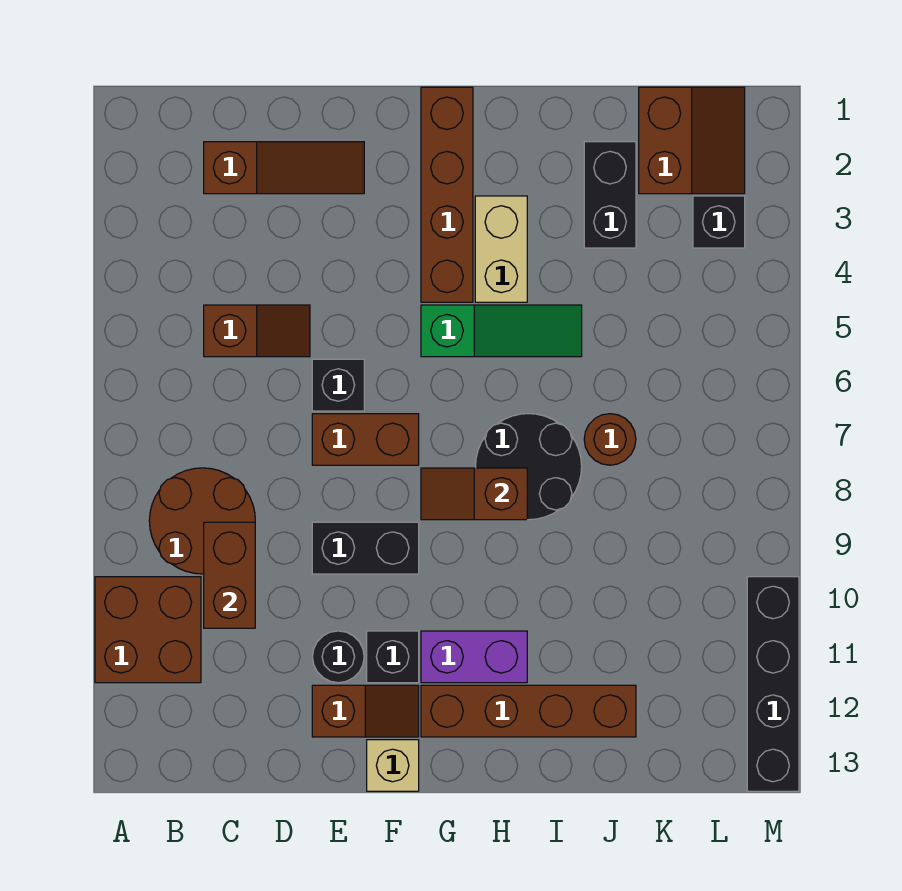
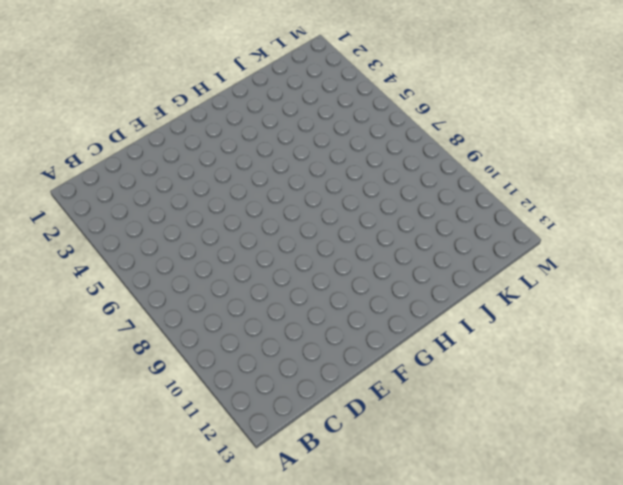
none -> brown brick A10:B11 level 1
none -> brown round brick B8:C9 level 1
none -> brown slope C2:E2 level 1 top C

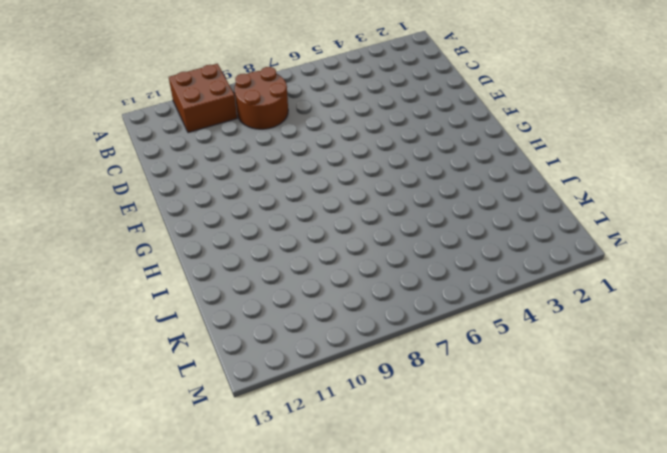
none -> brown slope C2:E2 level 1 top C
none -> brown slope C5:D5 level 1 top C
none -> black brick E6 level 1

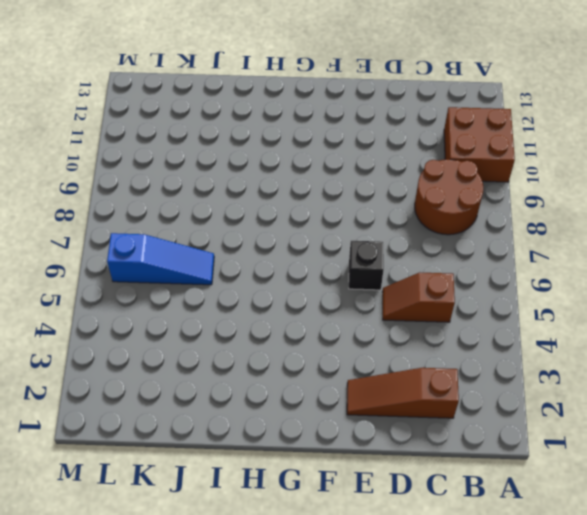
blue slope J6:L6 level 1 top L -> none
none -> brown brick E7:F7 level 1
none -> black brick E9:F9 level 1
none -> black round brick E11 level 1

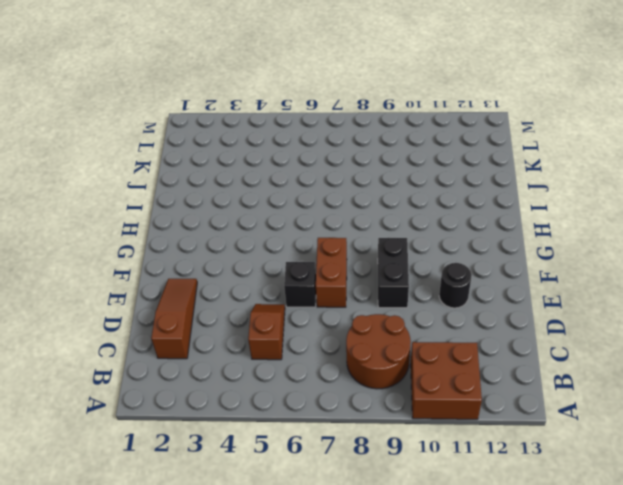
none -> brown slope E12:F12 level 1 top E
none -> black brick F11 level 1
none -> tan brick F13 level 1

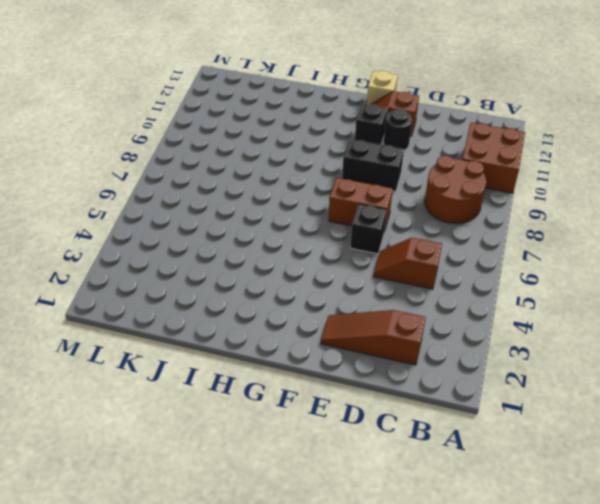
none -> brown brick G1:G4 level 1
none -> green slope G5:I5 level 1 top G
none -> purple brick G11:H11 level 1

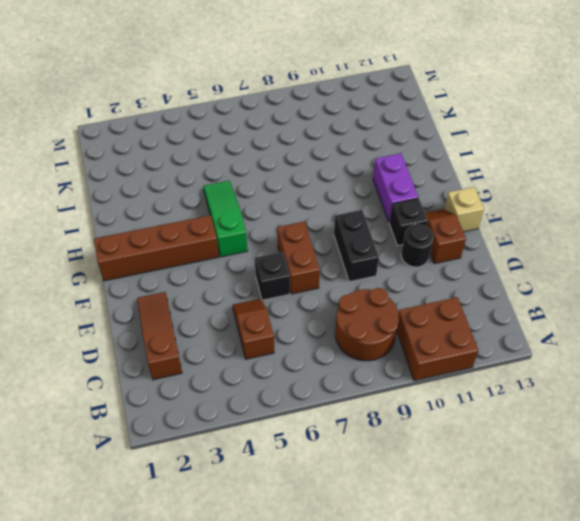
none -> brown brick G12:J12 level 1
none -> tan brick H3:H4 level 1
none -> black round brick H7:I8 level 1

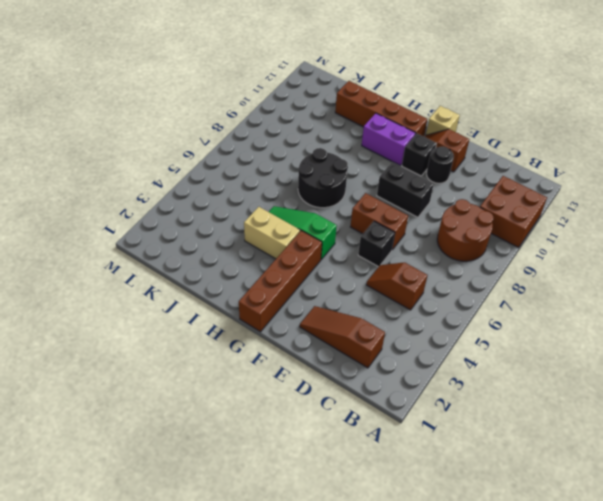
tan brick H4:I4 level 1 -> tan brick H3:H4 level 1
none -> black brick J2:J3 level 1
none -> brown round brick J7 level 1
none -> brown slope K1:L2 level 1 top K

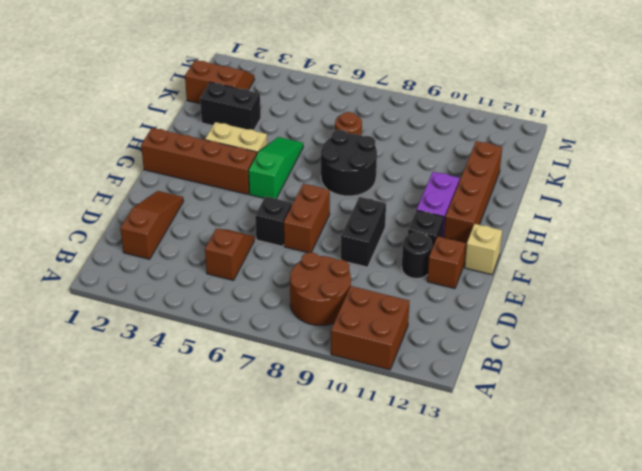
none -> black brick L3 level 1
none -> black brick M10:M13 level 1
none -> brown brick C9:C10 level 2

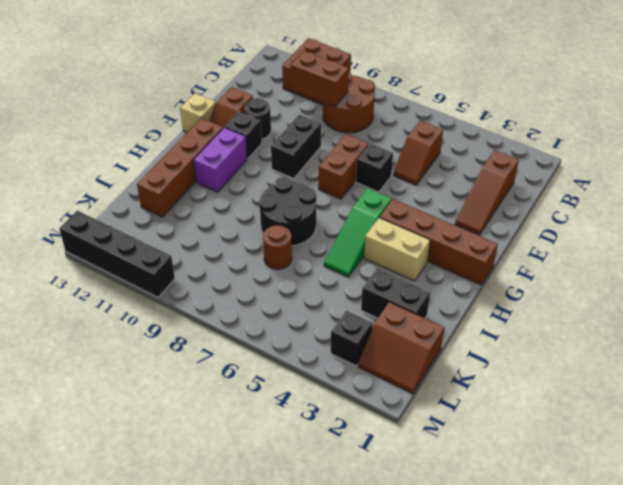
none -> brown slope G8:H8 level 2 top H

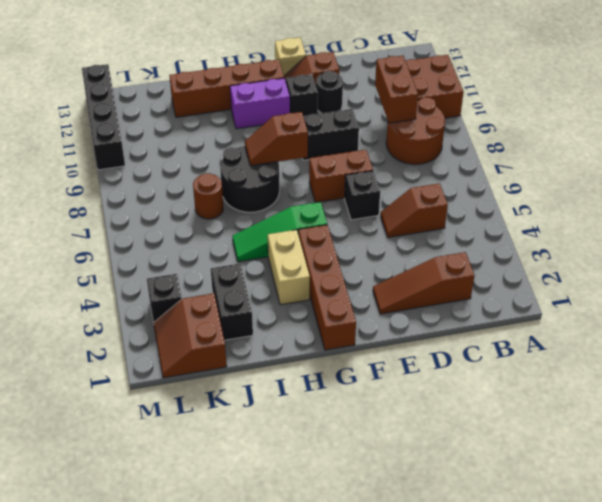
brown slope G8:H8 level 2 top G -> brown slope G8:H8 level 2 top H

